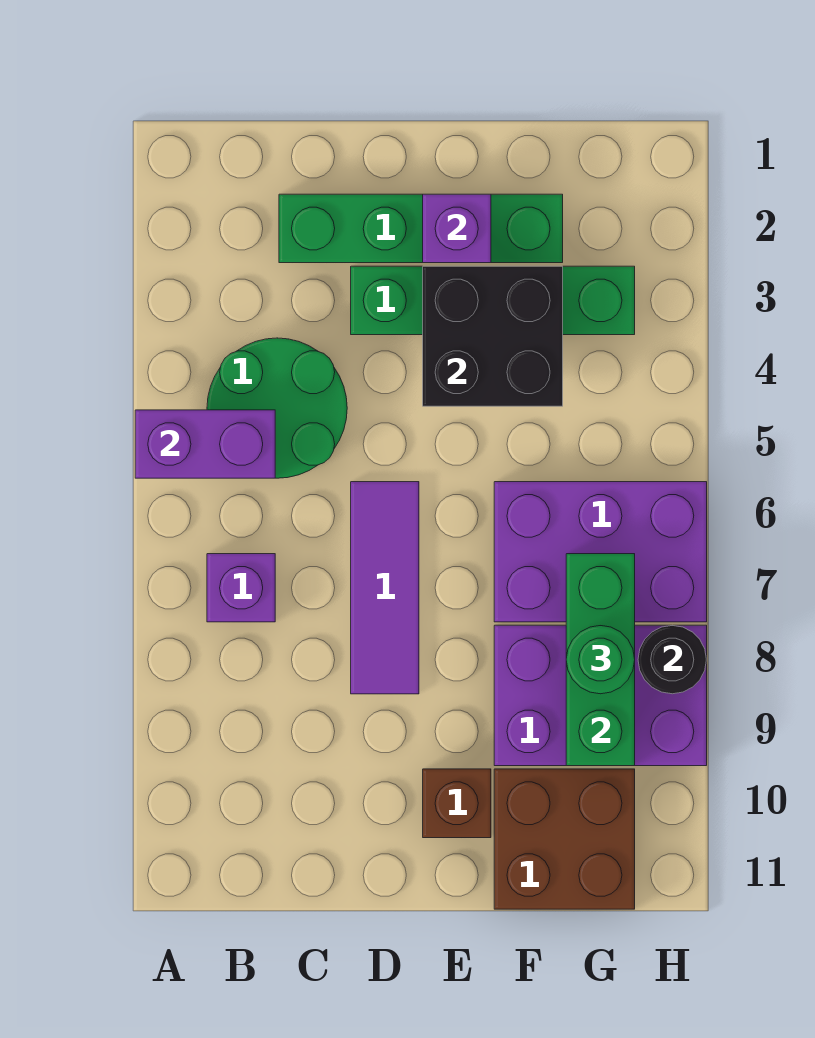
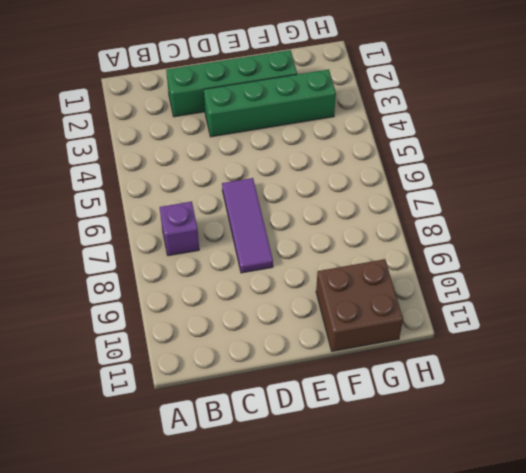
none -> green round brick B4:C5 level 1
none -> brown brick E10 level 1
none -> purple brick F6:H7 level 1

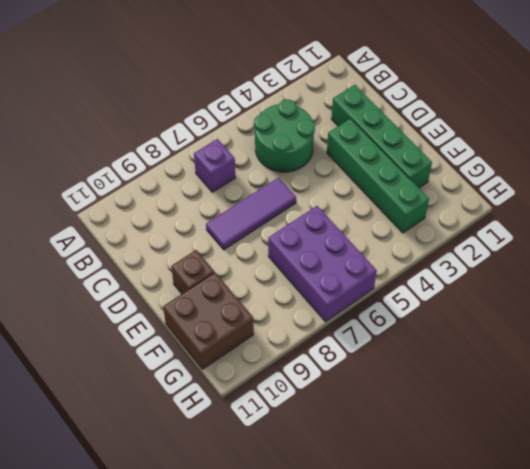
none -> purple brick F8:H9 level 1
none -> purple brick A5:B5 level 2
none -> purple brick E2 level 2

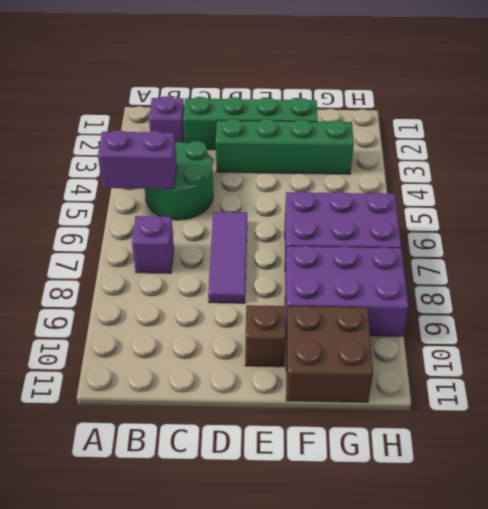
purple brick B2 level 1 -> purple brick E2 level 2
none -> black brick E3:F4 level 2
none -> green brick G7:G9 level 2
none -> black round brick H8 level 2

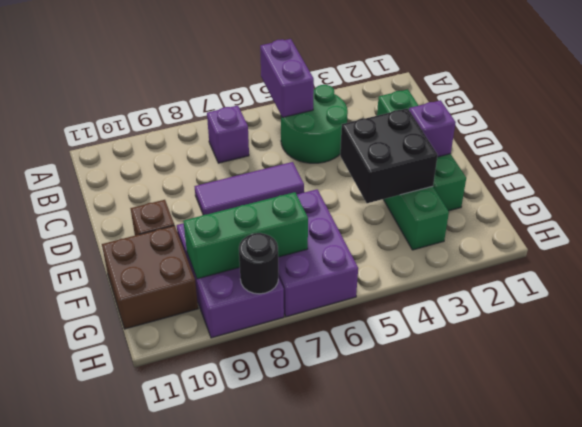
none -> green round brick G8 level 3

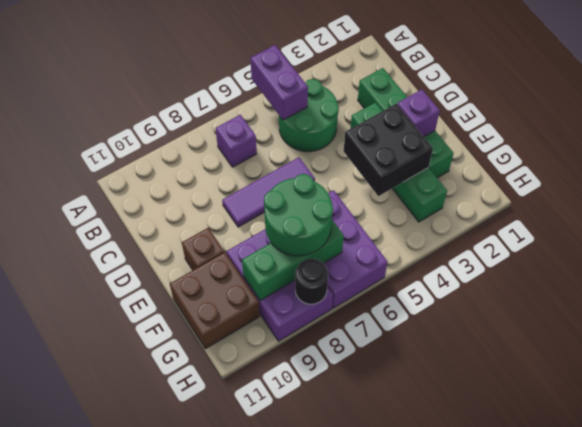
green round brick F7:G8 level 3 -> green round brick G8 level 3

